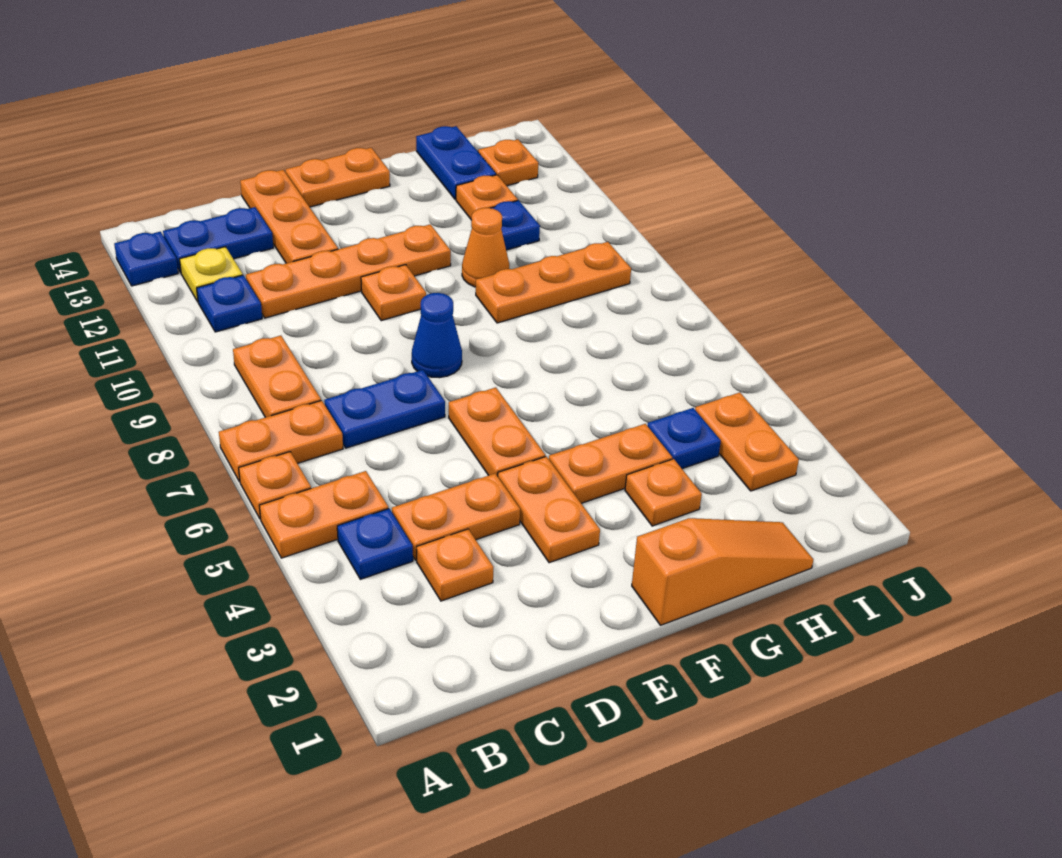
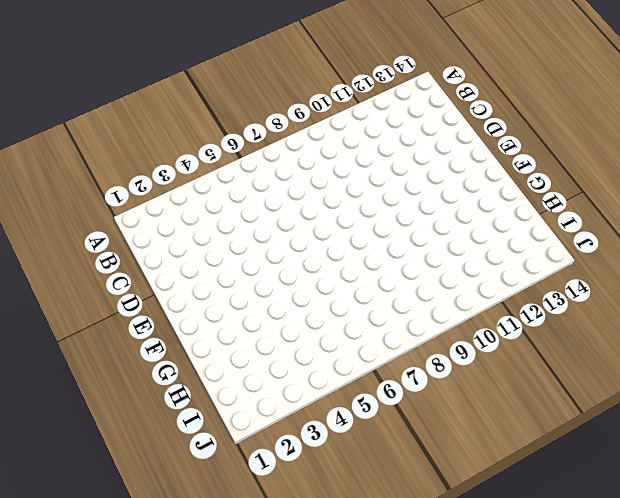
none -> orange plate A5:B5 level 1
none -> orange plate A6 level 1
none -> orange plate A7:B7 level 1
none -> blue plate A13 level 1

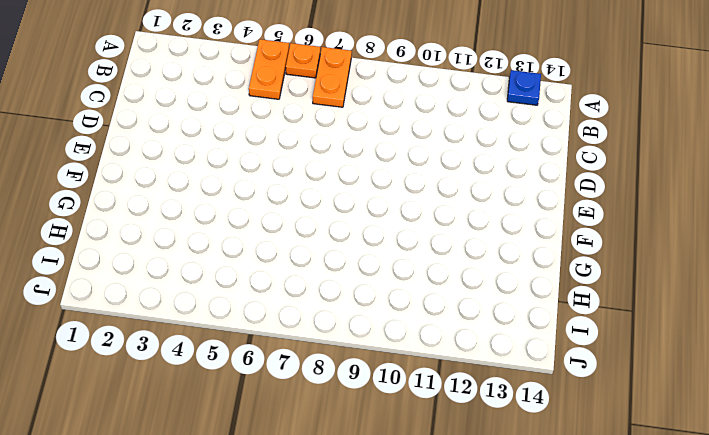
none -> blue plate B4 level 1
none -> orange plate B8:B9 level 1
none -> blue plate B11 level 1
none -> yellow plate B12 level 1

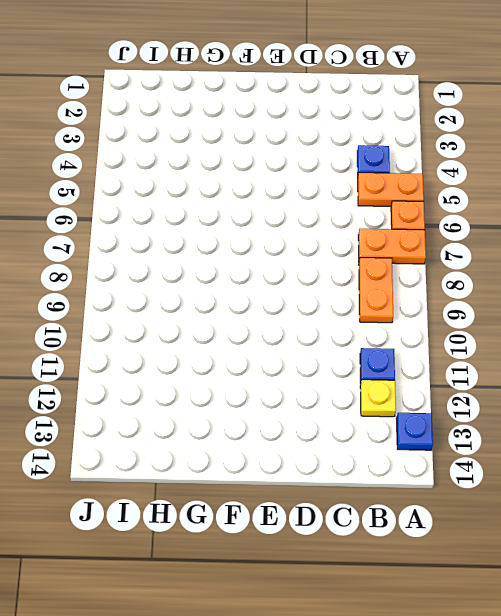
none -> blue plate B13:C13 level 1
none -> orange plate C3 level 1
none -> orange plate C4:D4 level 1
none -> blue plate C7:D7 level 1

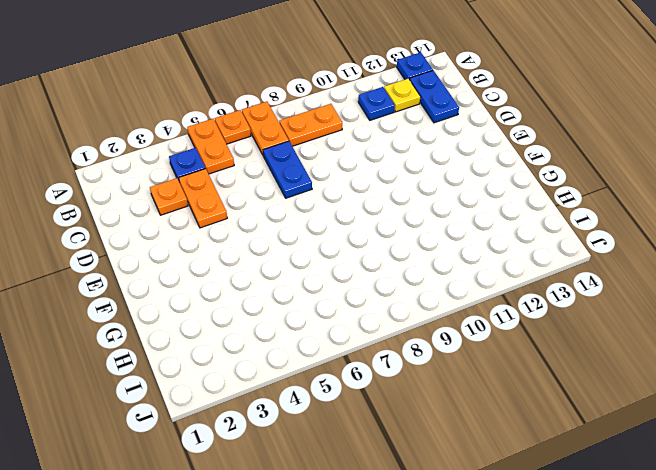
none -> orange plate C11:F11 level 1
none -> orange plate D12:D14 level 1
none -> orange plate E3:E4 level 1
none -> orange plate E5:E6 level 1

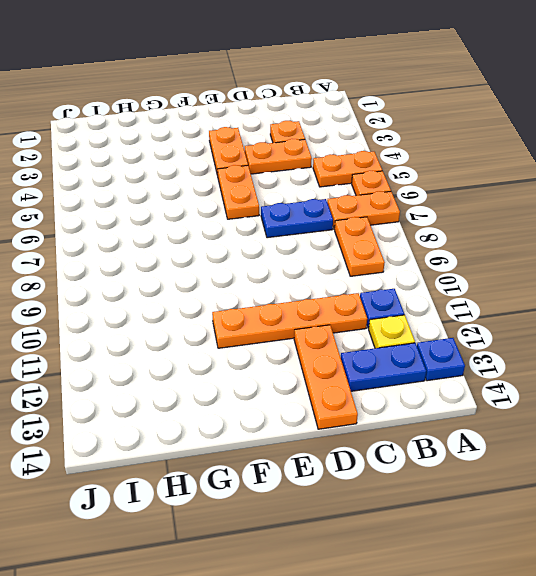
none -> blue plate B4 level 1
none -> blue cone E8 level 1
none -> orange plate E10 level 1
none -> orange plate E14:F14 level 1

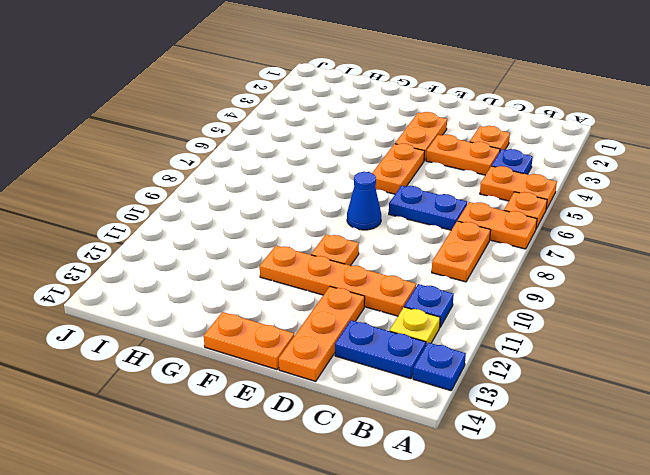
none -> orange slope F1:H1 level 1 top F
none -> orange plate F4:G4 level 1
none -> orange plate G3 level 1
none -> orange plate G9:I9 level 1

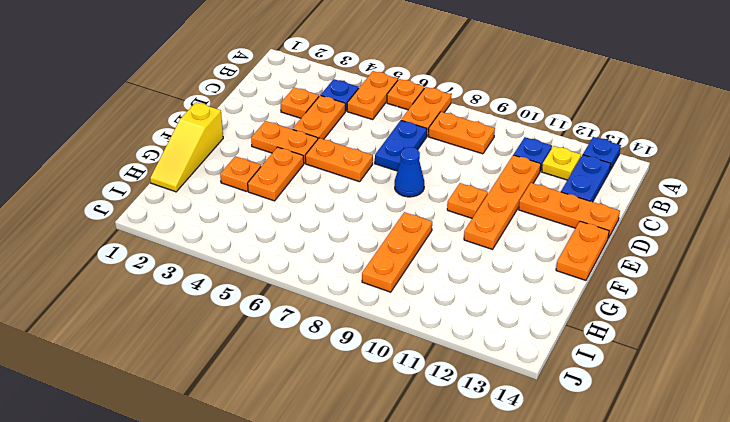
yellow slope F1:H1 level 1 top F -> orange slope F1:H1 level 1 top F
none -> orange cone G10 level 1
none -> blue plate H4 level 1
none -> blue plate H11 level 1
none -> orange plate H12 level 1

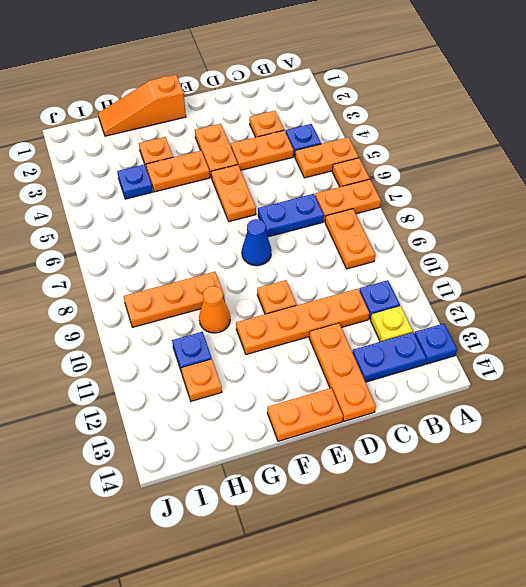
none -> blue plate H13:H14 level 1
none -> orange plate I3:I4 level 1
none -> orange plate I13 level 1

